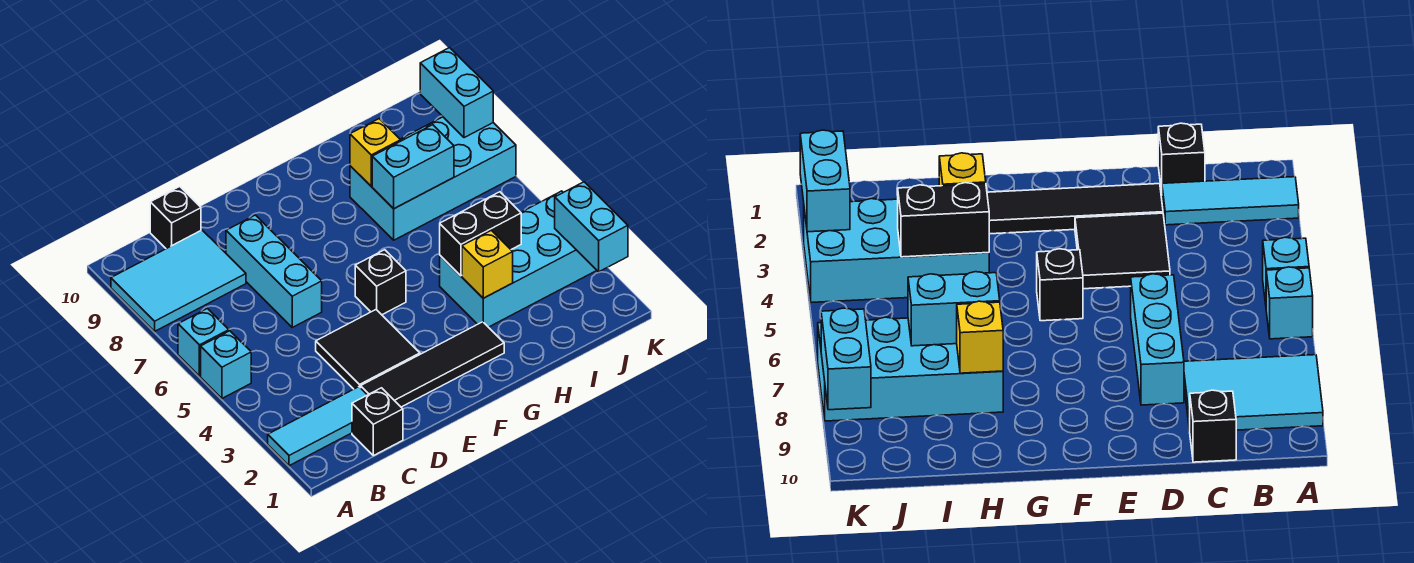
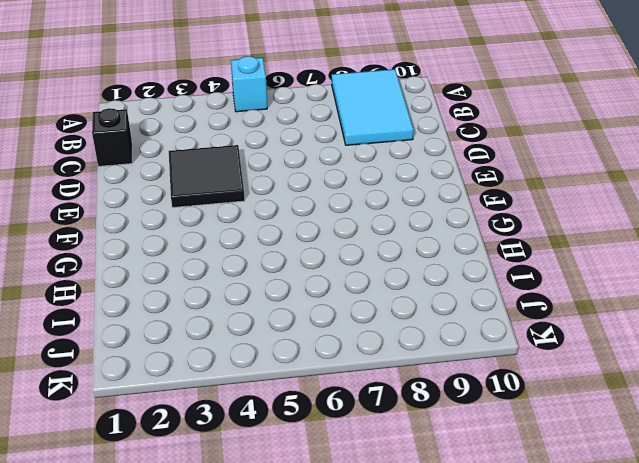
none -> cyan tile A2:C2 level 1
none -> cyan brick A6 level 1
none -> black brick C10 level 1

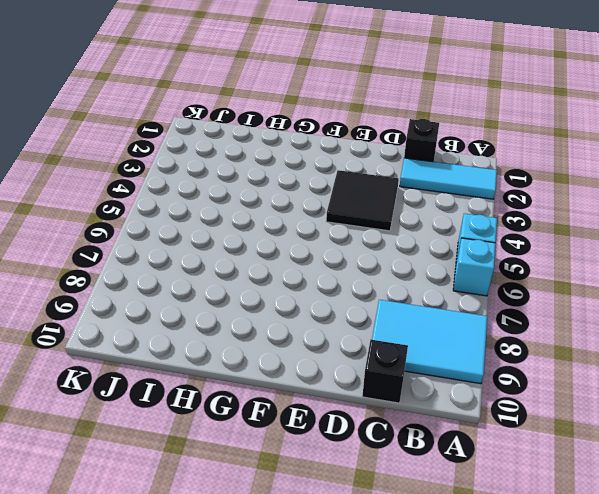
none -> black tile D2:G2 level 1
none -> cyan brick D6:D8 level 1
none -> black brick F5 level 1

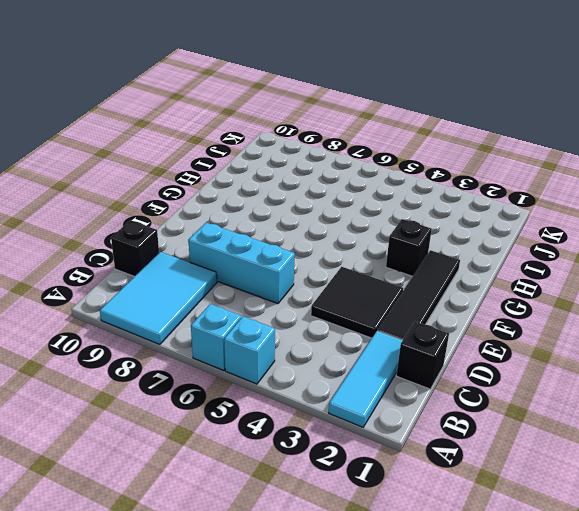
black brick G3 level 1 -> black brick F5 level 1
none -> cyan brick H3:K4 level 1
none -> cyan brick H7:K8 level 1
none -> yellow brick H3 level 2

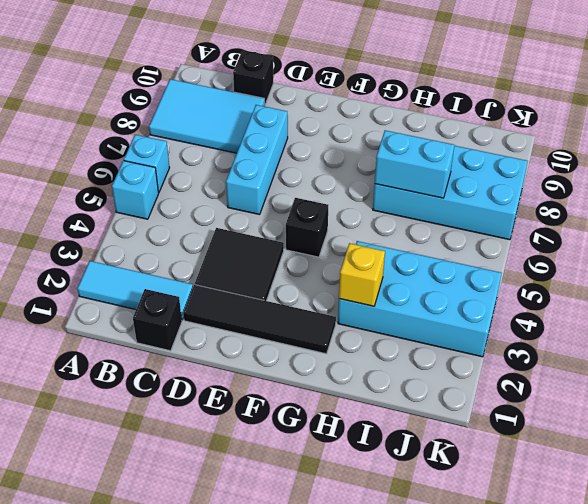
none -> black brick H4:I4 level 2
none -> yellow brick H8 level 2
none -> cyan brick K2:K3 level 2

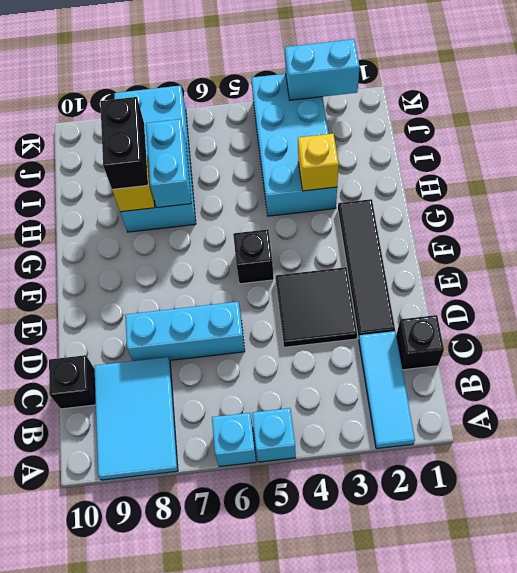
black brick H8:I8 level 3 -> black brick H4:I4 level 2
none -> cyan brick K8:K9 level 2

